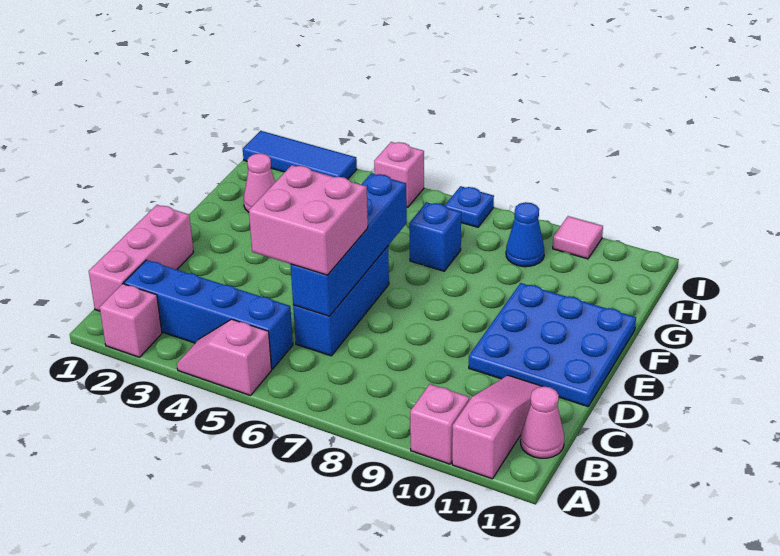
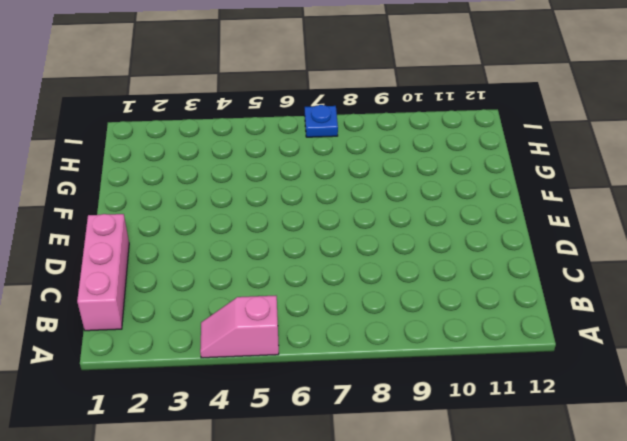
none -> pink brick A2 level 1
none -> pink brick A10 level 1
none -> pink slope A11:C11 level 1 top A

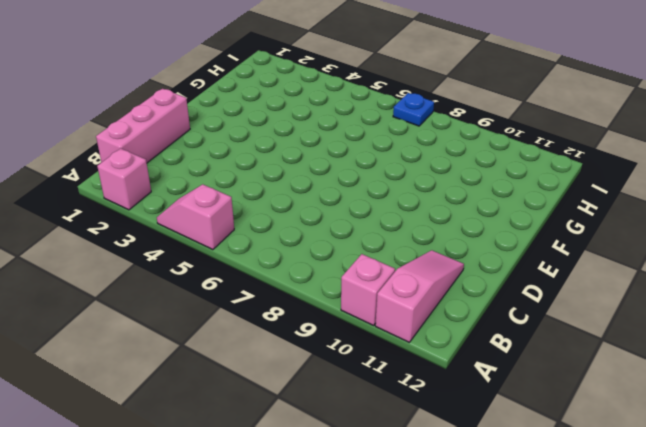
none -> blue brick B2:B5 level 1
none -> pink cone B12 level 1
none -> blue brick C6:E6 level 1

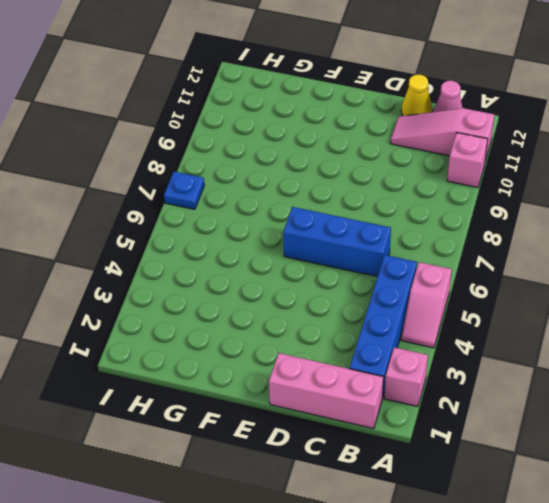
yellow cone C12 level 1 -> none
none -> blue plate D10:F12 level 1
none -> pink cone G2 level 1
none -> blue brick G7 level 1

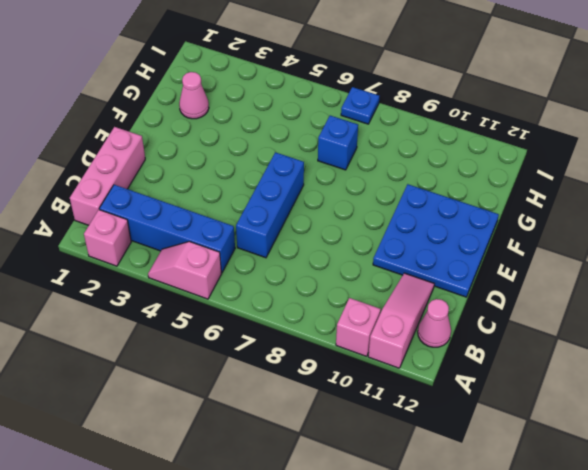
none -> blue cone H9 level 1
none -> blue tile I1:I3 level 1
none -> pink brick I5 level 1

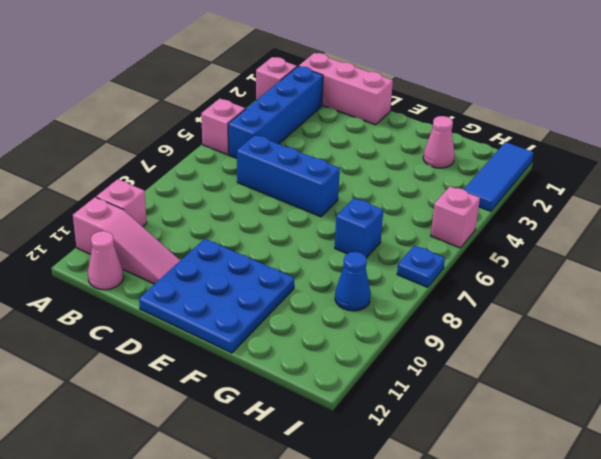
none -> pink tile I10 level 1
none -> blue brick C6:F6 level 2
none -> pink brick C5:D6 level 3

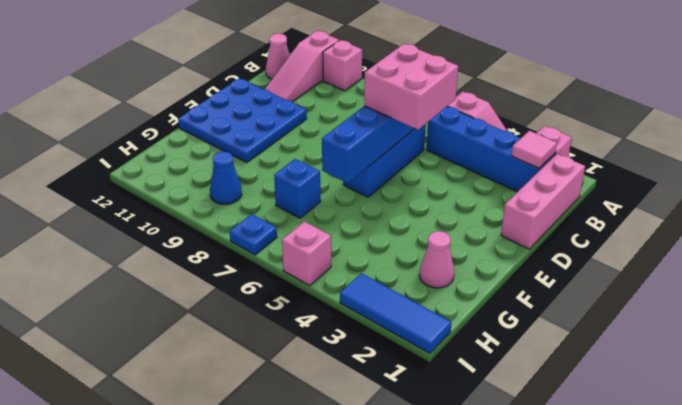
pink tile B2 level 2 -> pink tile I10 level 1

